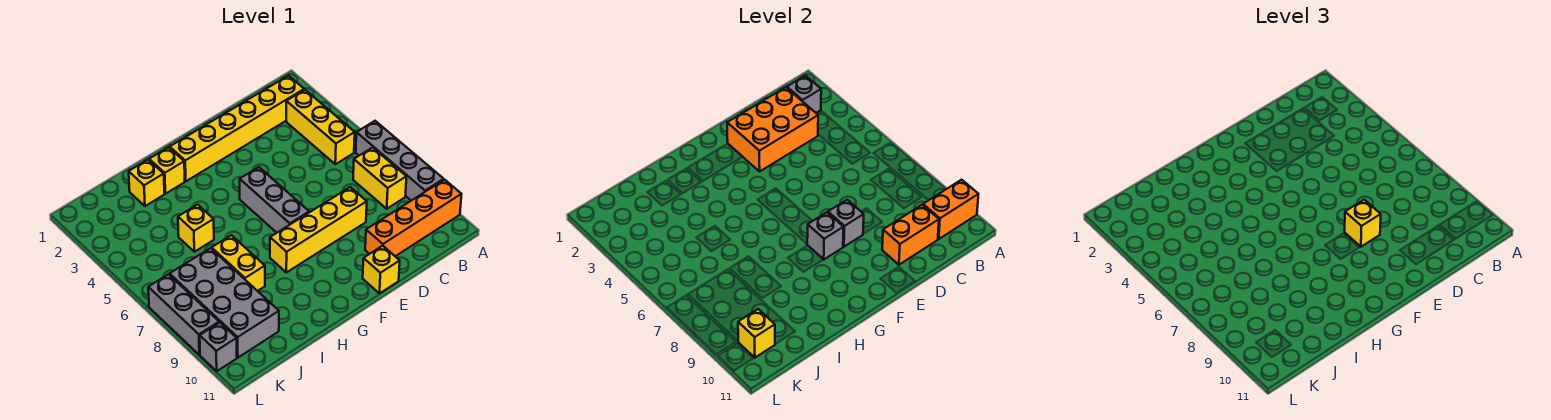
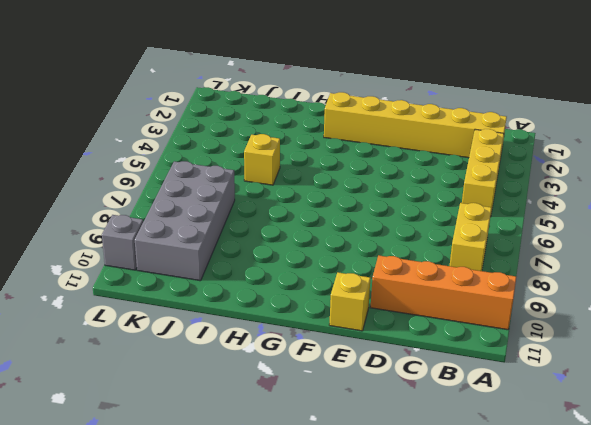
none -> grey brick A6:A9 level 1
none -> yellow brick D8:G8 level 1
none -> grey brick F5:F7 level 1

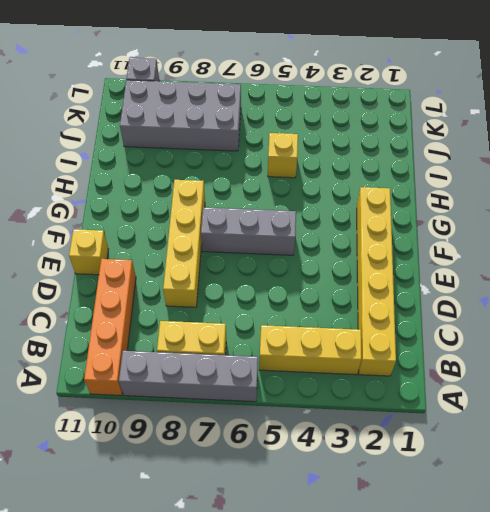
none -> yellow brick H2 level 1
none -> yellow brick I2 level 1
none -> yellow brick I7:I8 level 1

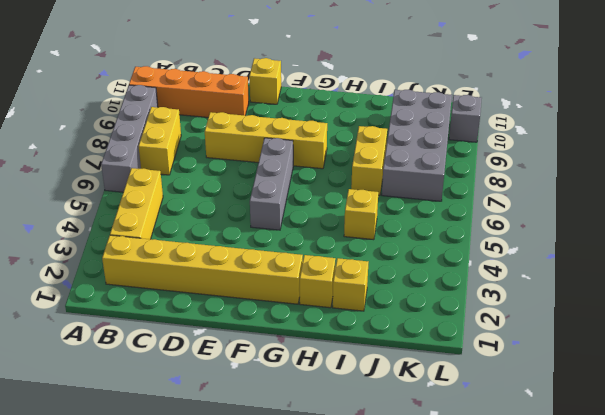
none -> grey brick L7:L9 level 1
none -> orange brick A10:B10 level 2
none -> grey brick B2 level 2

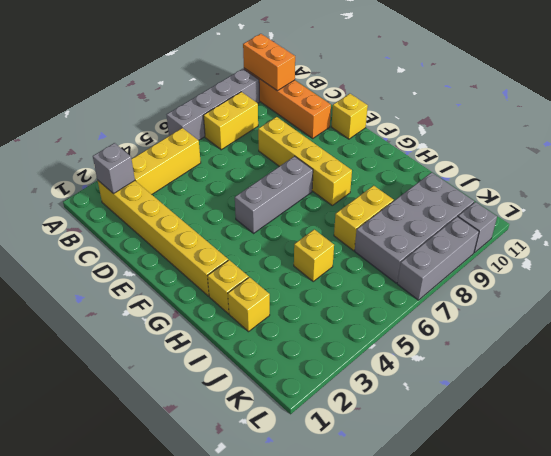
none -> orange brick C2:E3 level 2
none -> orange brick C10:D10 level 2
none -> grey brick E8 level 2

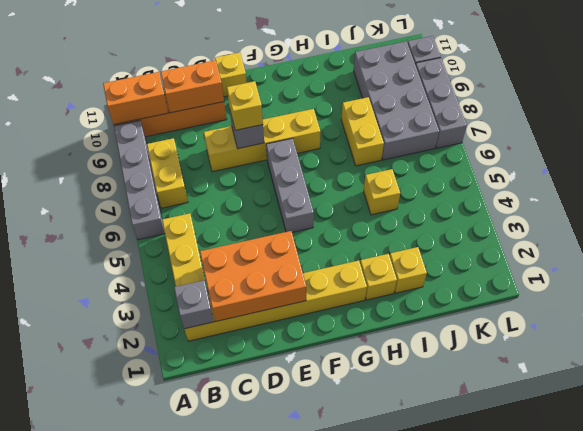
none -> grey brick F8 level 2
none -> yellow brick K10 level 2

